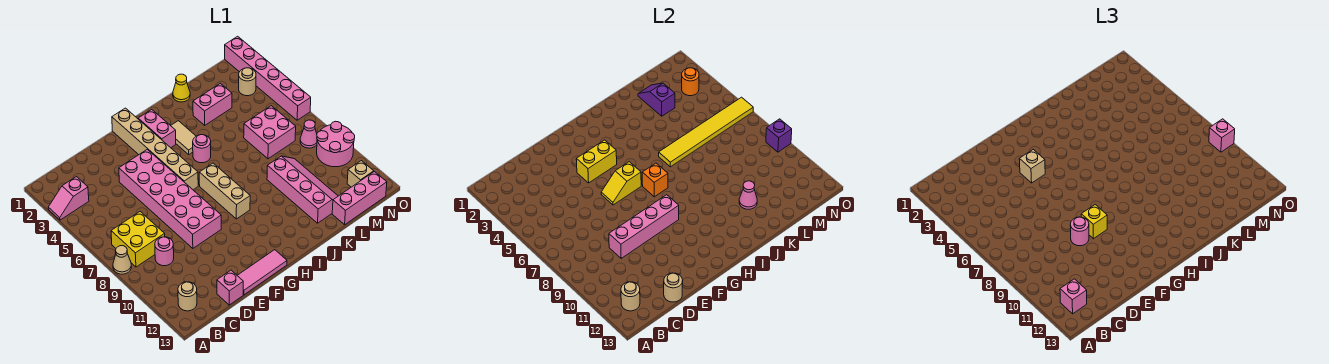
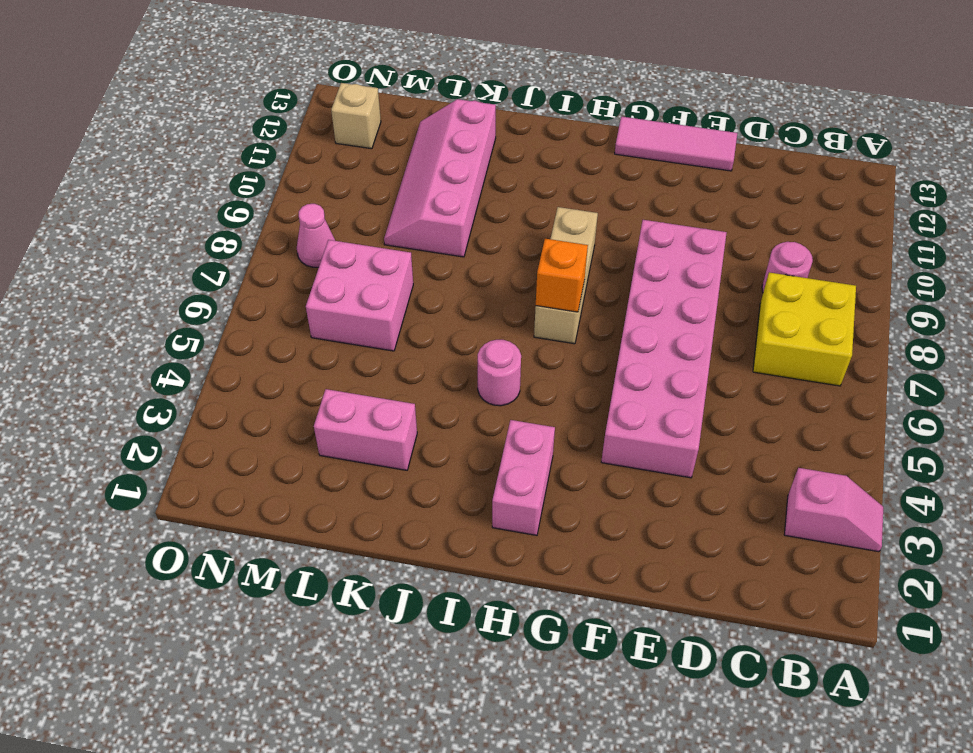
none -> tan cone A8 level 1
none -> tan round brick B12 level 1
none -> pink brick D13 level 1
none -> tan brick G1:G6 level 1

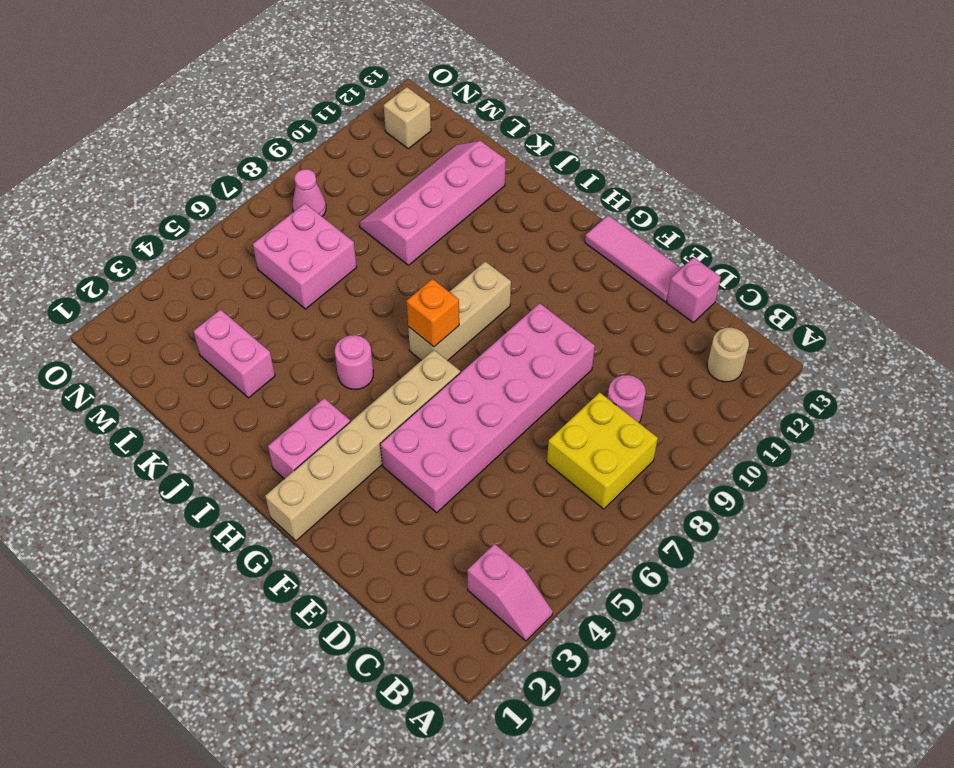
none -> tan cone A8 level 1
none -> tan tile I3:I4 level 1
none -> yellow cone K1 level 1
none -> pink brick L13:N13 level 1

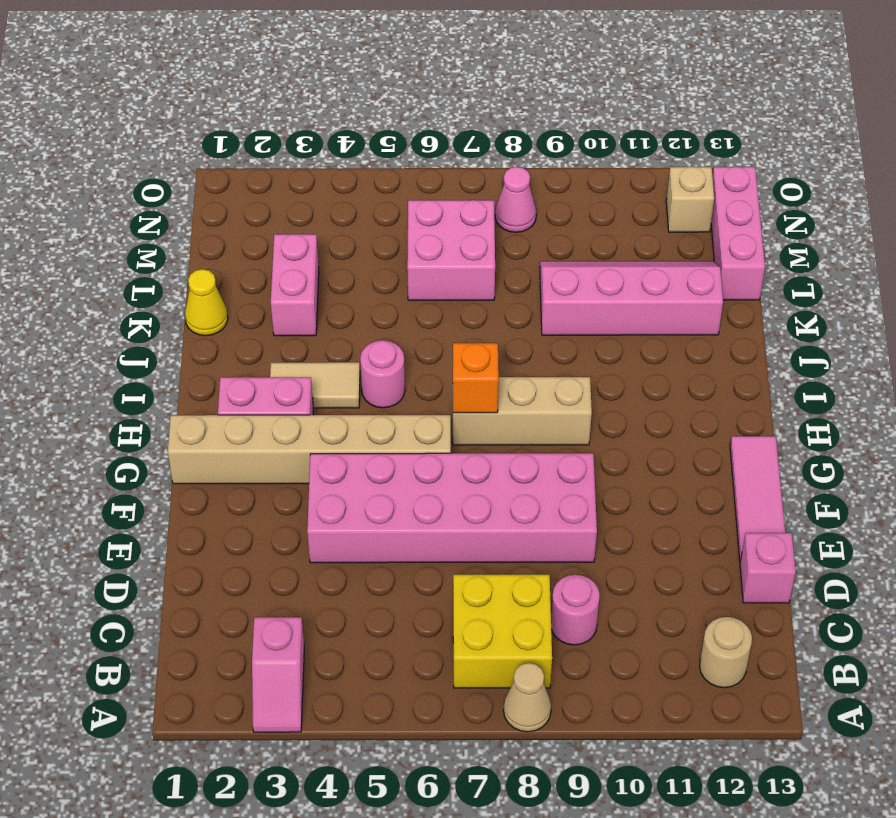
none -> tan round brick N3 level 1
none -> pink round brick N9:O10 level 1
none -> pink brick O1:O6 level 1
none -> tan round brick B12 level 2

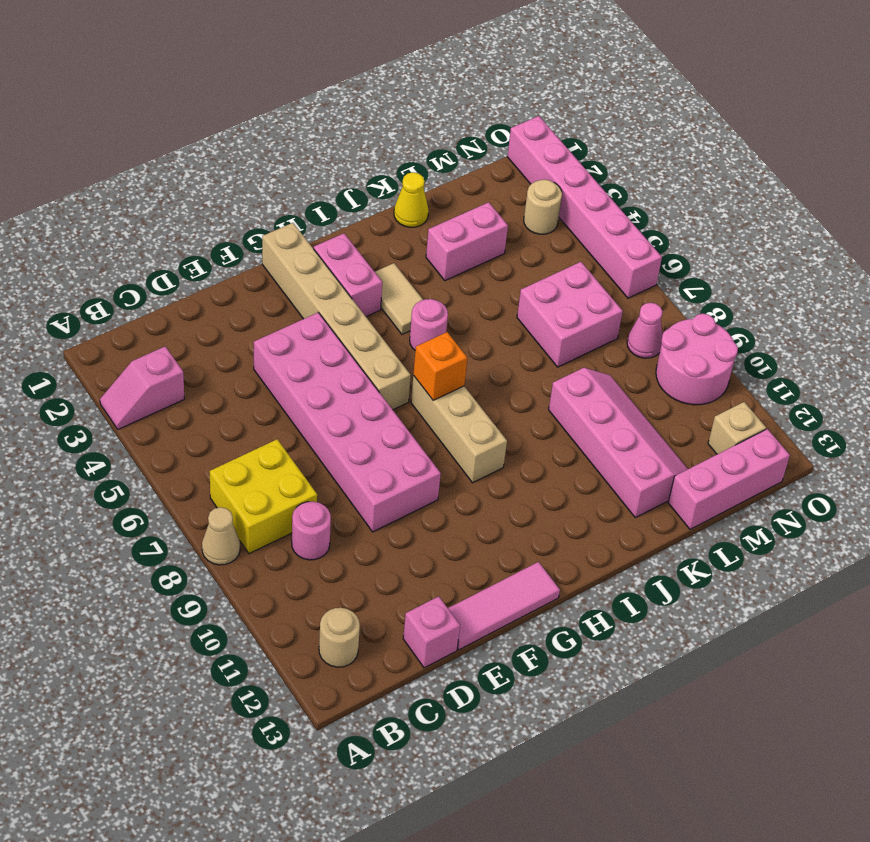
none -> tan round brick B12 level 2
none -> pink brick D9:G9 level 2
none -> tan round brick D13 level 2
none -> yellow brick F4:G4 level 2

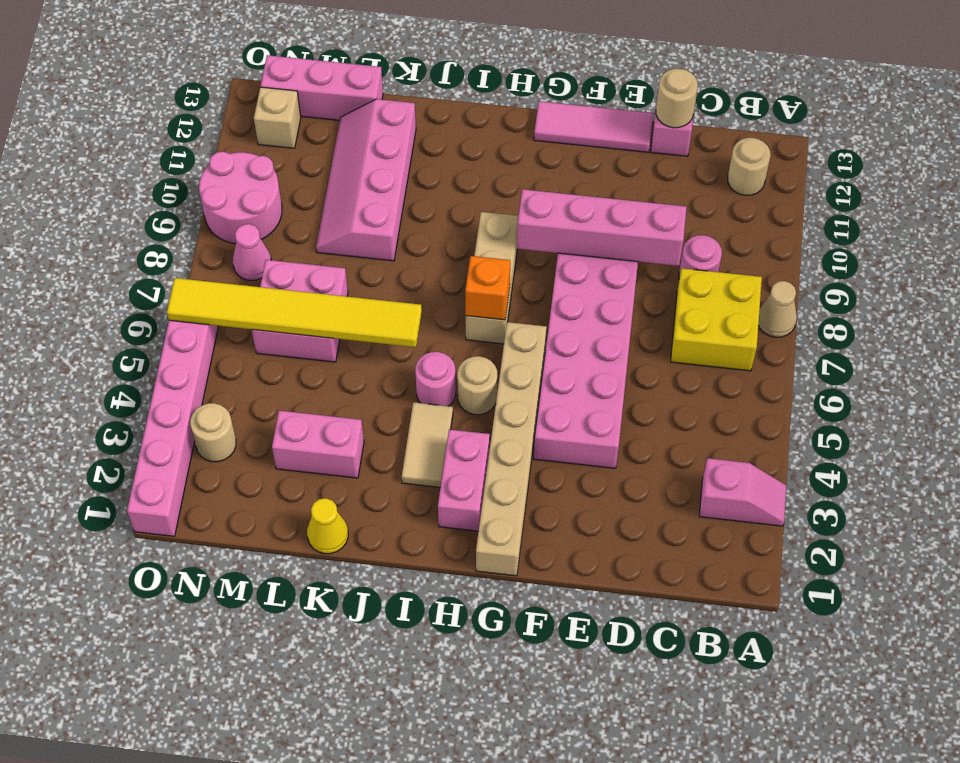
tan round brick H5 level 1 -> tan round brick B12 level 2
none -> yellow brick F4:G4 level 2
none -> yellow slope F6:G6 level 2 top G
none -> pink cone K11 level 2
none -> purple slope L2:L3 level 2 top 3

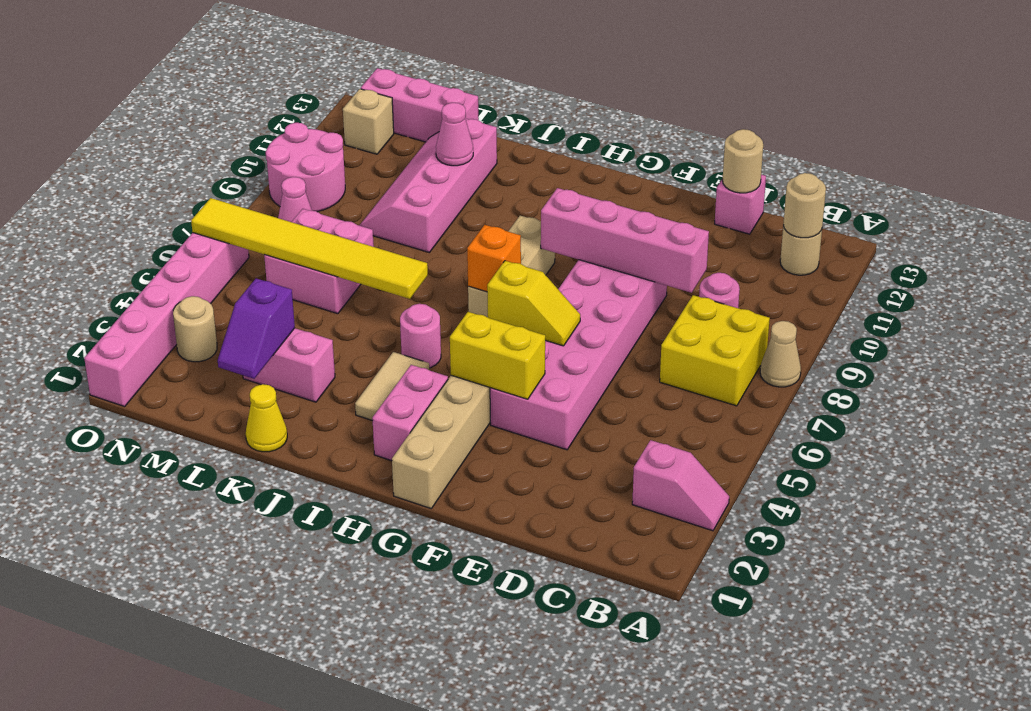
none -> pink tile E13:G13 level 1
none -> orange round brick N3 level 2
none -> purple brick O9 level 2
none -> pink brick B12 level 3

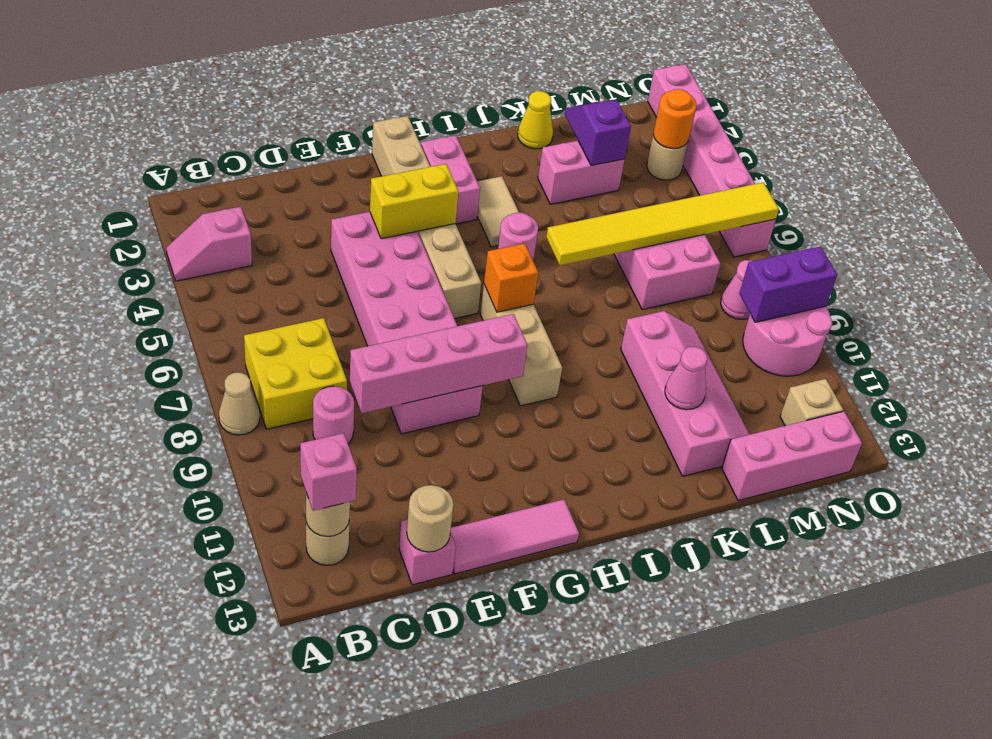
purple brick N9:O9 level 2 -> purple brick O9 level 2
none -> yellow slope F6:G6 level 2 top G
none -> pink round brick E9 level 3
none -> tan brick F4 level 3
none -> yellow brick F9 level 3

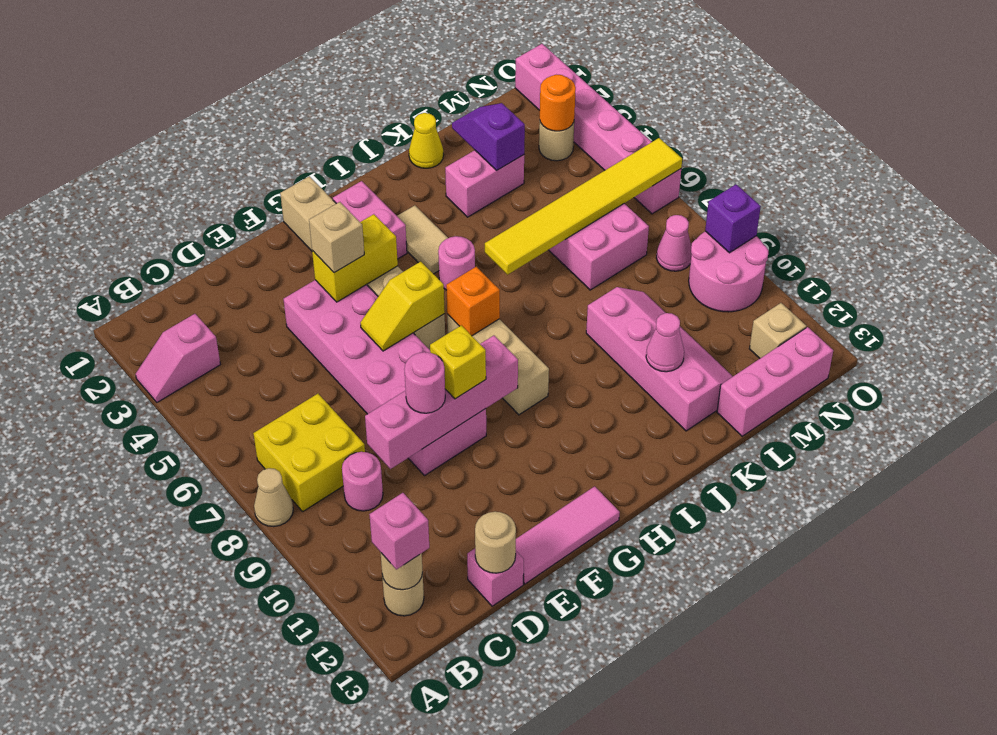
none -> pink brick O9 level 3

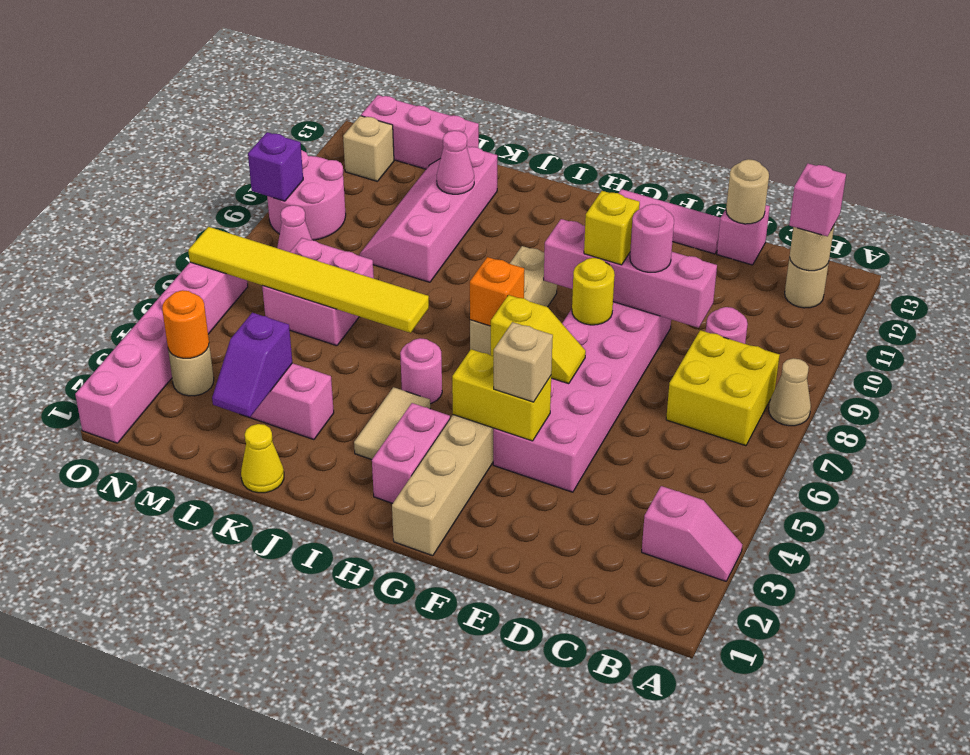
yellow round brick F8 level 2 -> none
none -> pink brick O9 level 3

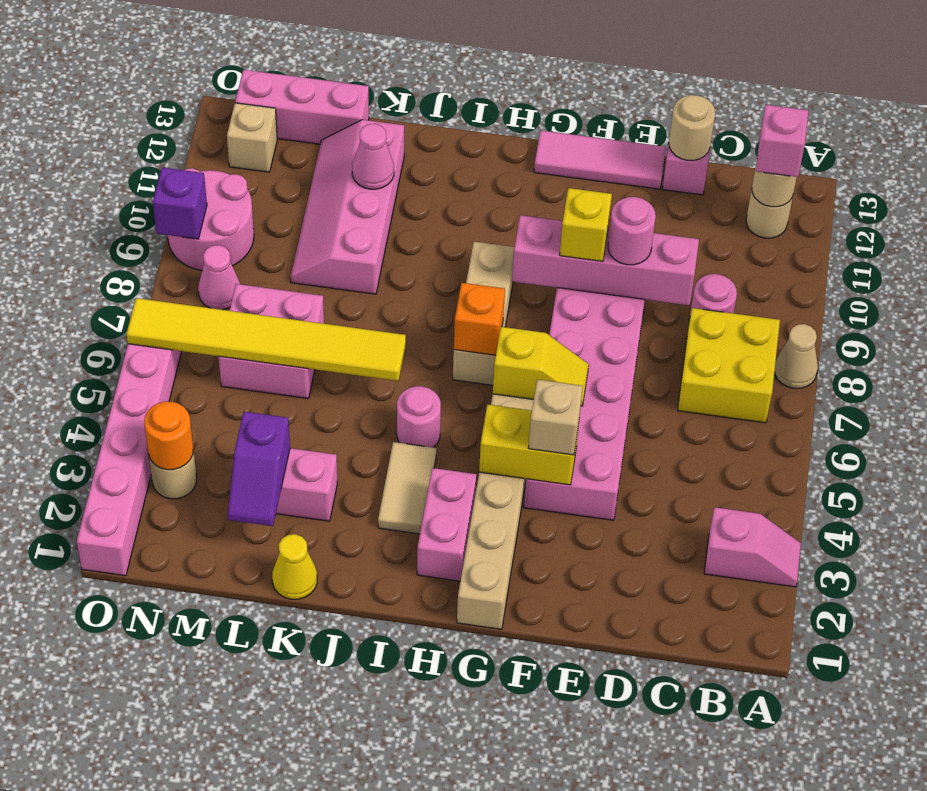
none -> pink brick O9 level 3

